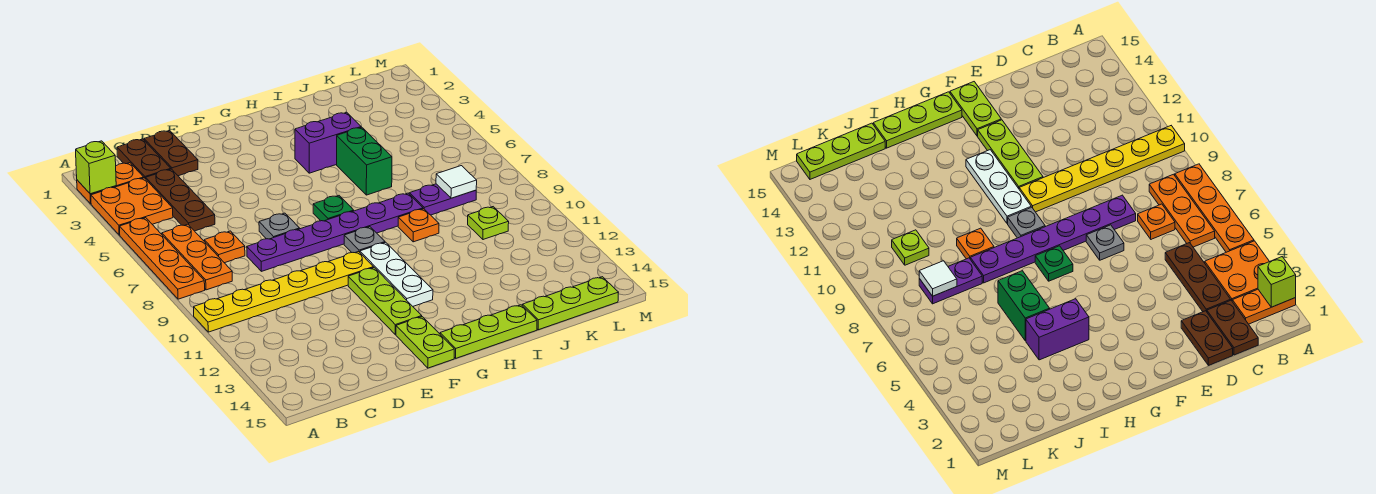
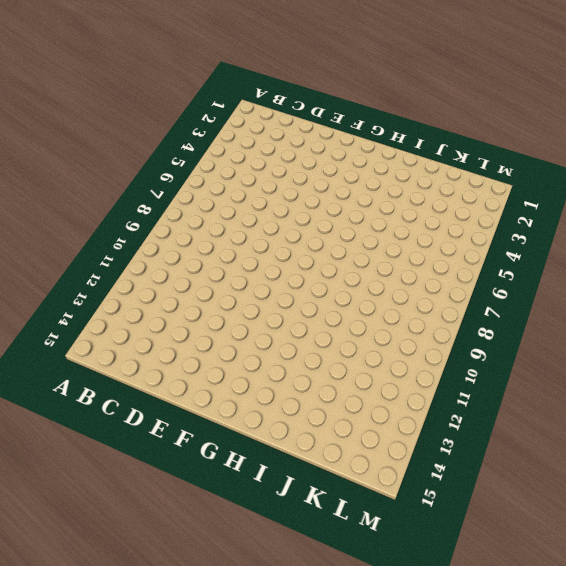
none -> orange plate A2:B2 level 1
none -> orange plate A3:B4 level 1
none -> orange plate A5:A8 level 1

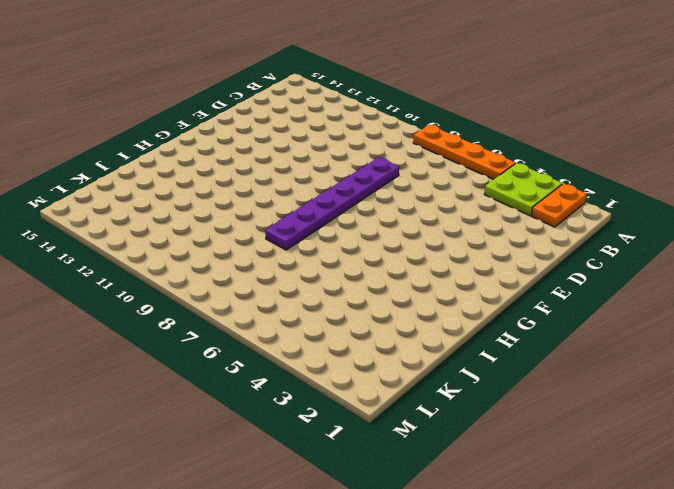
lime plate A3:B4 level 1 -> orange plate A3:B4 level 1
none -> yellow plate A10:F10 level 1
none -> orange plate B6:B8 level 1
none -> brown plate C1:C2 level 1

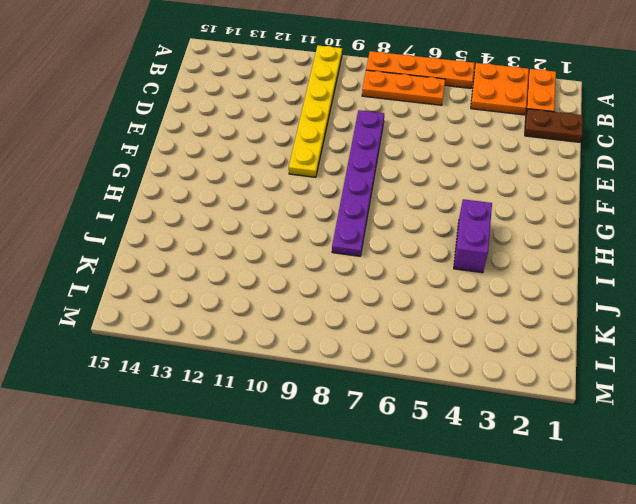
none -> brown plate C3:C5 level 1
none -> orange plate C7 level 1
none -> brown plate D1:D2 level 1

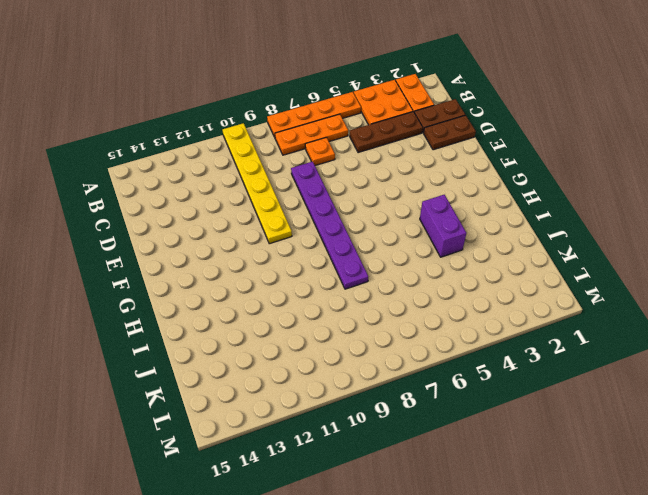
none -> grey plate E7 level 1
none -> lime plate F11:F13 level 1
none -> lime plate F14:F15 level 1

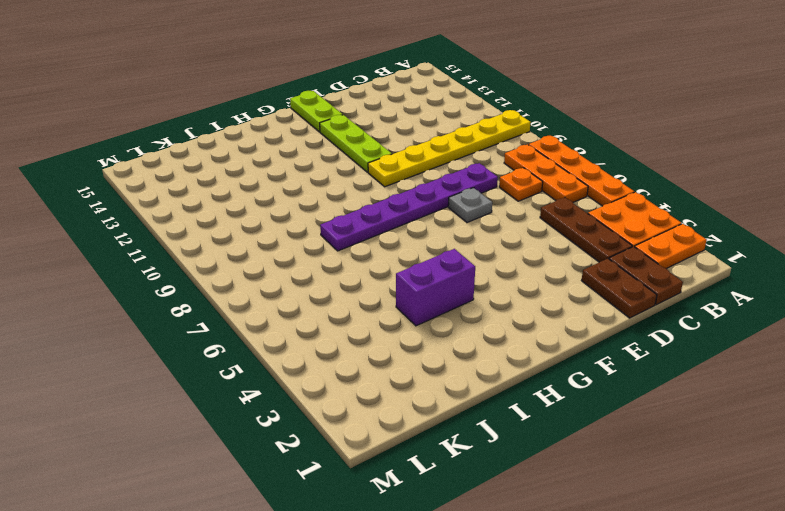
none -> green plate G7 level 1
none -> grey plate G9 level 1
none -> white plate G10:G12 level 1

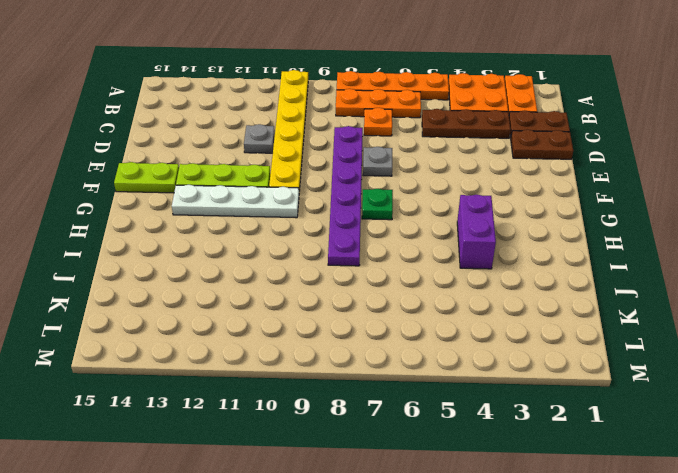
grey plate D11 level 1 -> grey plate G9 level 1
white plate G10:G13 level 1 -> white plate G10:G12 level 1
none -> lime plate G15:I15 level 1
none -> green brick I5:I6 level 1
none -> orange plate I9 level 1

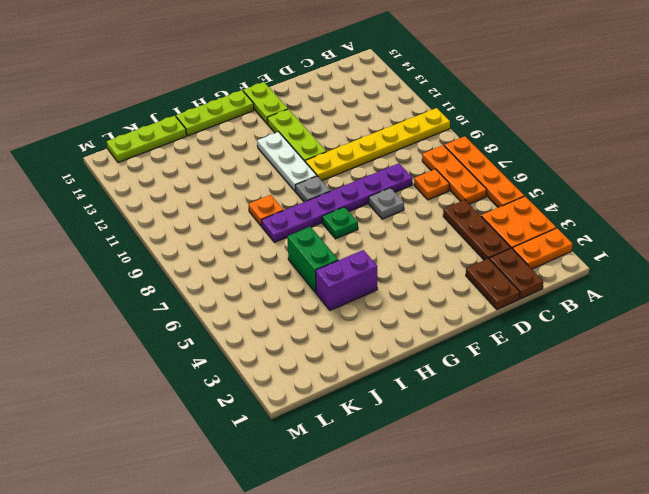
none -> purple plate J8:K8 level 1
none -> lime plate K10 level 1
none -> lime brick A2 level 2

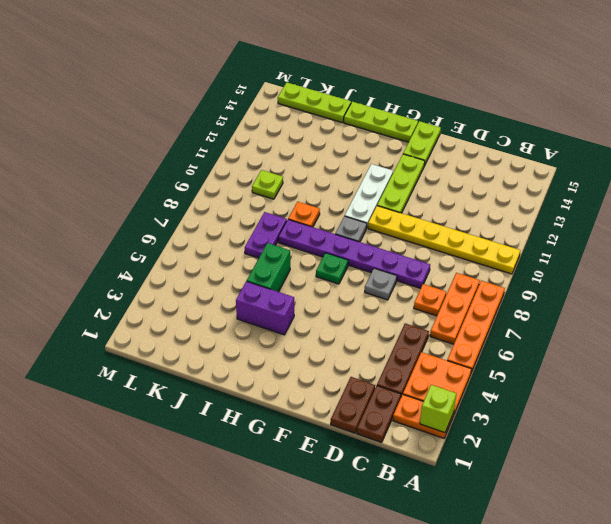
purple plate J7:J8 level 1 -> purple plate J8:K8 level 1
none -> white tile K8 level 2

